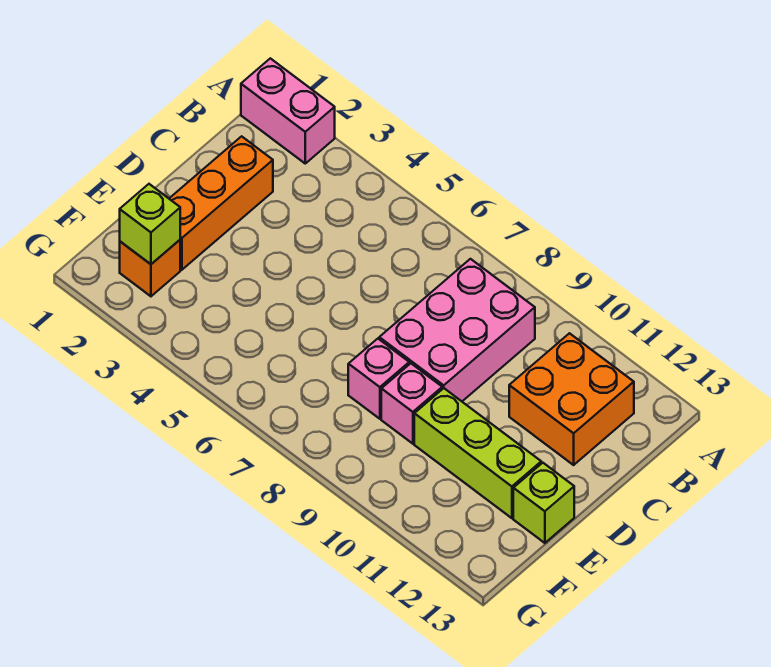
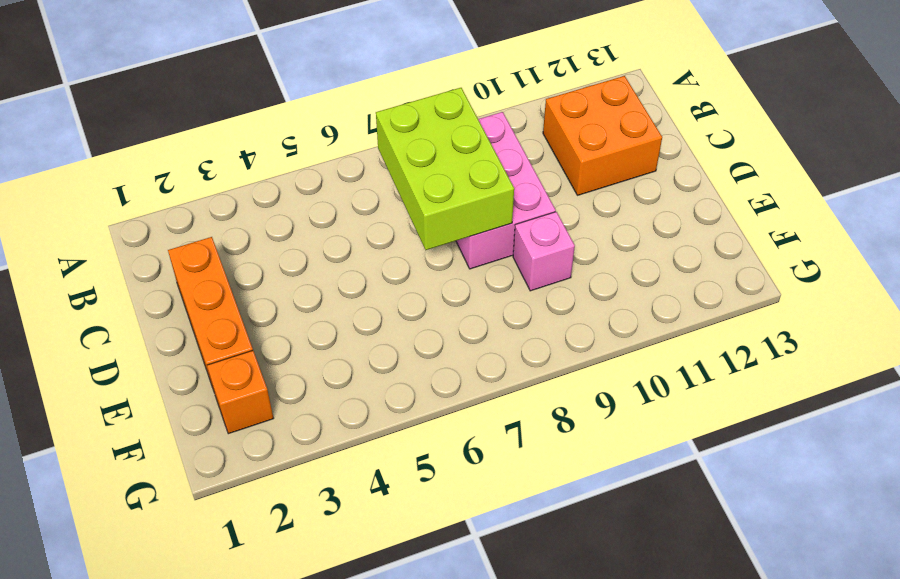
lime brick B7:D8 level 2 -> none
none -> pink brick A1:A2 level 1
none -> pink brick E8 level 1

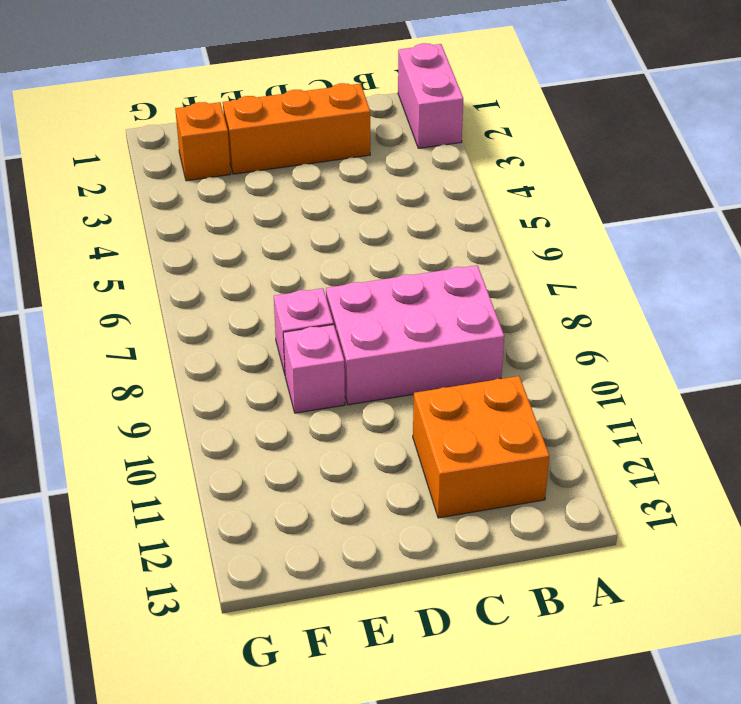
none -> lime brick E10:E12 level 1
none -> lime brick E13 level 1

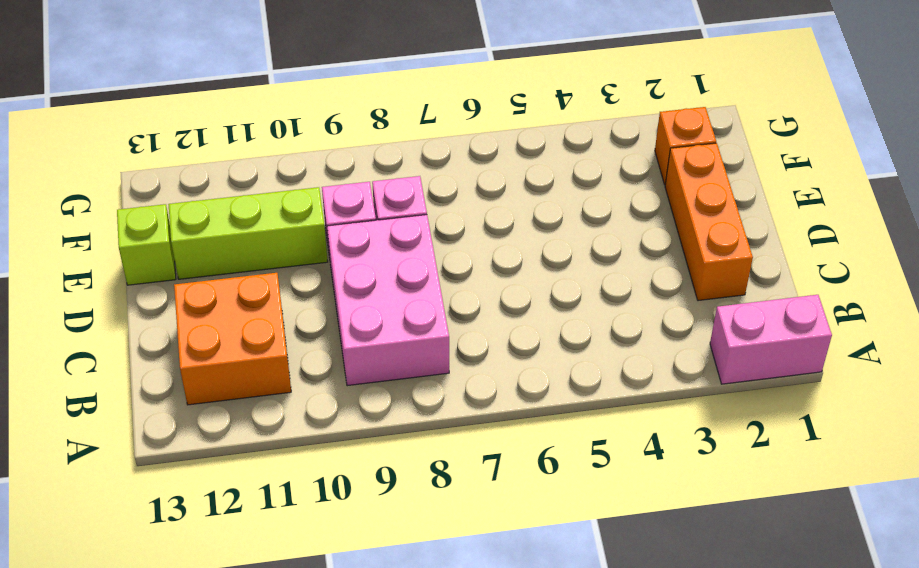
none -> lime brick F2 level 2

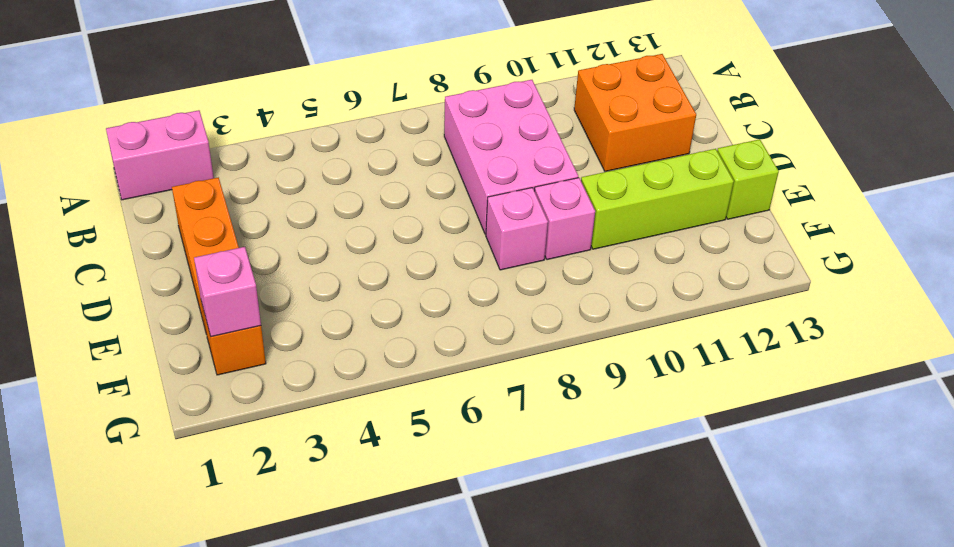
pink brick F2 level 2 -> lime brick F2 level 2

